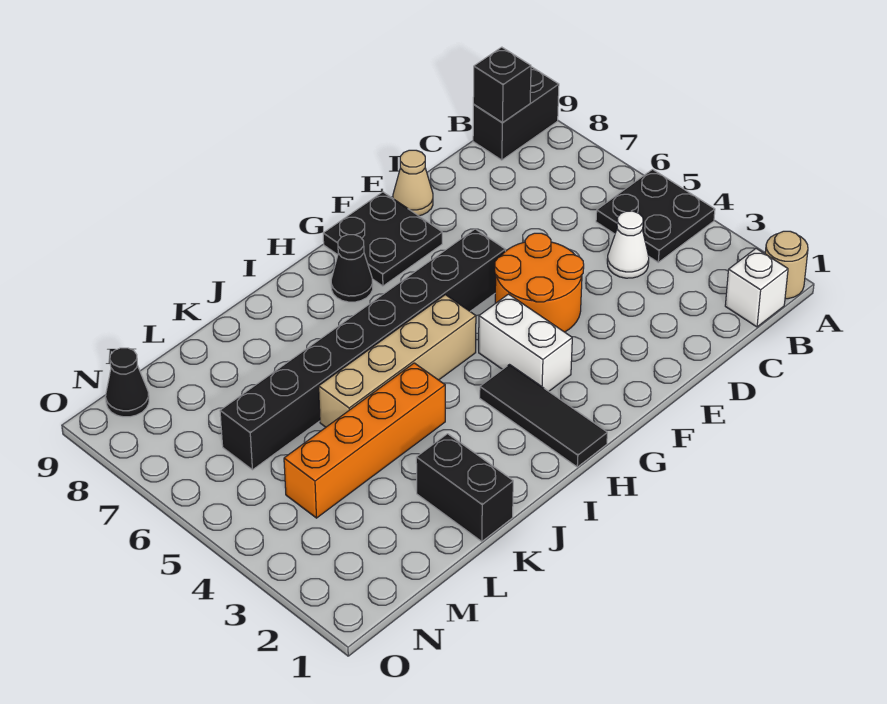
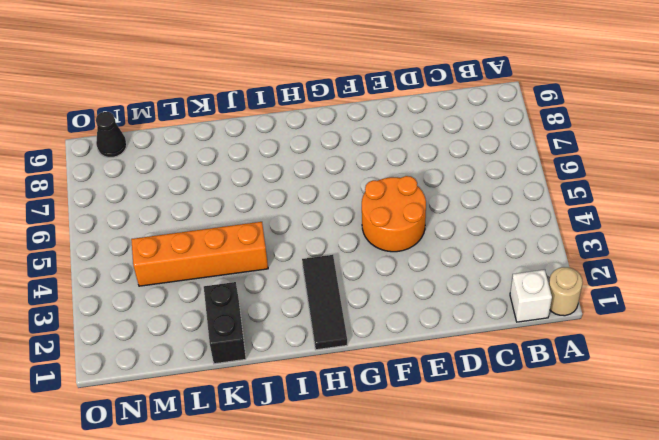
none -> black plate A4:B5 level 1
none -> black brick A9:B9 level 1
none -> white cone C4 level 1

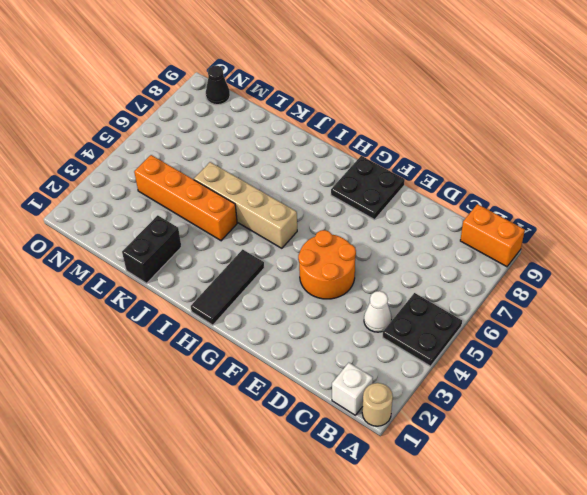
orange brick A9:B9 level 1 -> black brick A9:B9 level 1
none -> tan cone E9 level 1
none -> black brick F6:M6 level 1
none -> white brick G3:G4 level 1

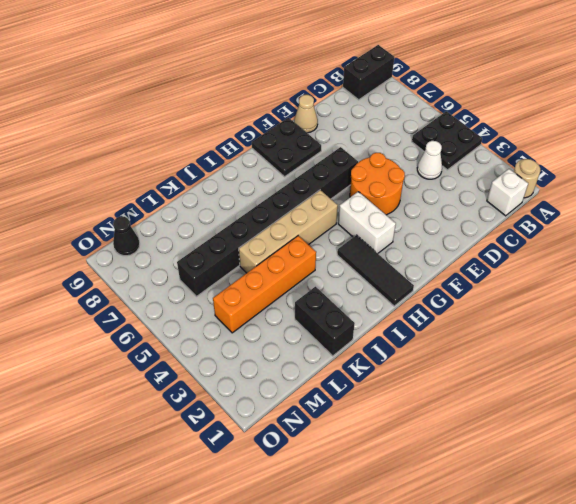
none -> black cone H8 level 1
none -> black brick B9 level 2

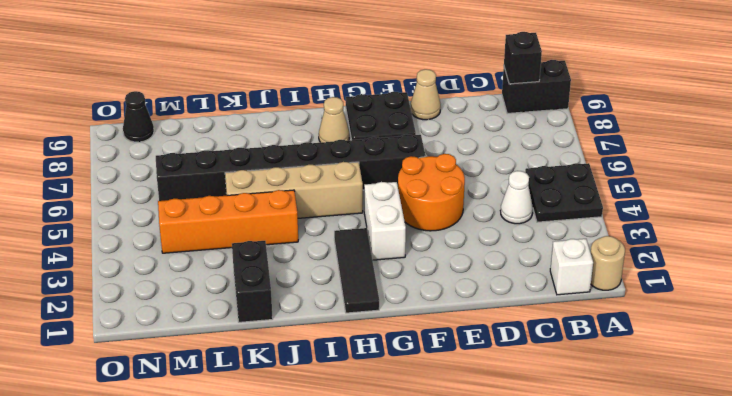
tan cone H8 level 1 -> black cone H8 level 1

